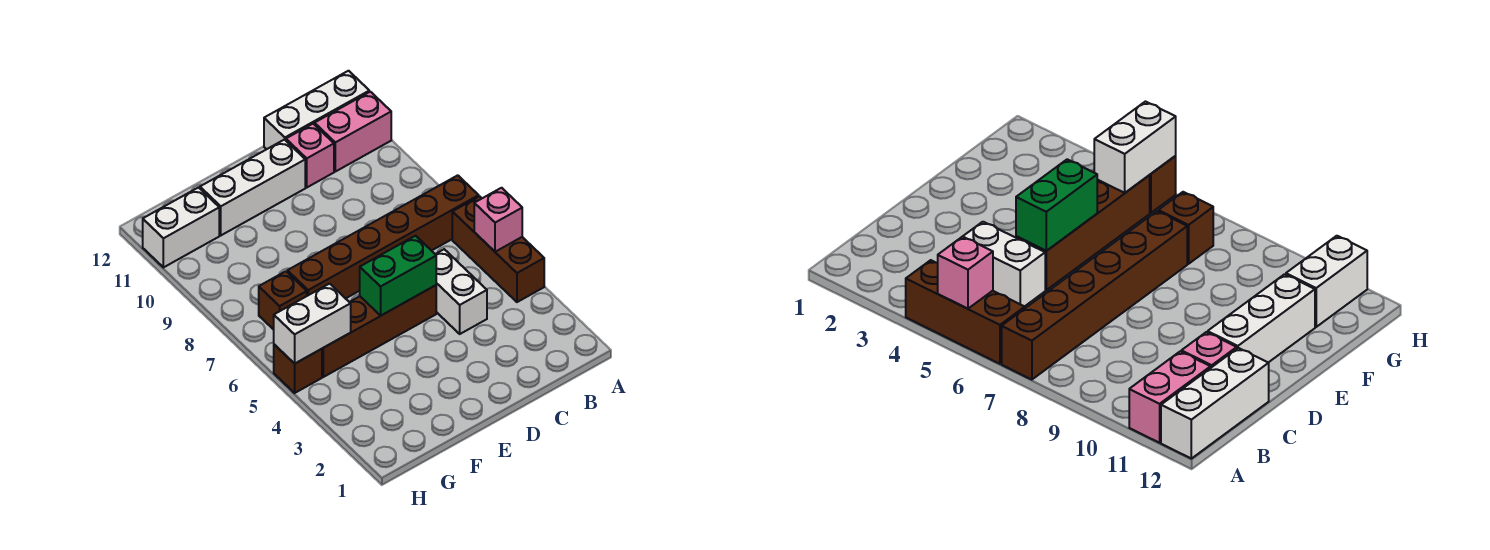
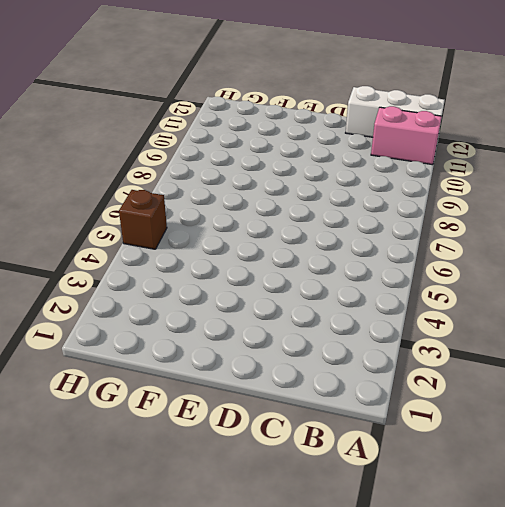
none -> brown brick A4:A6 level 1
none -> brown brick A7:F7 level 1
none -> white brick C4:C5 level 1

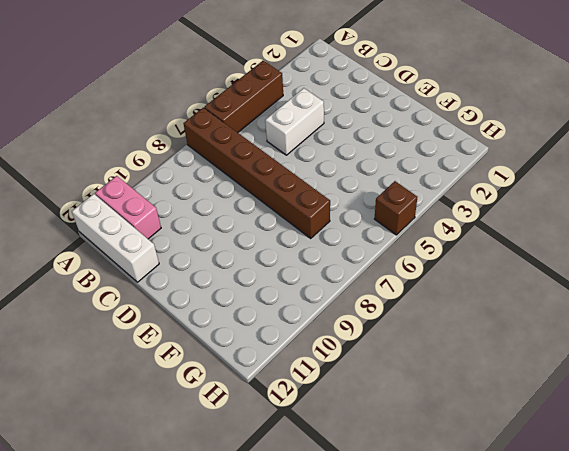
none -> pink brick C11 level 1
none -> brown brick D5:G5 level 1
none -> white brick D11:F11 level 1

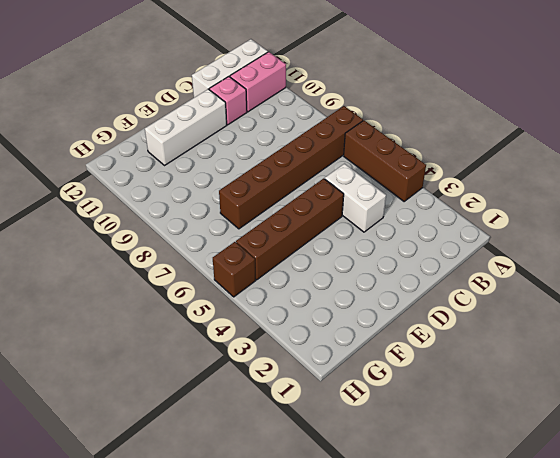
none -> brown brick G7 level 1
none -> white brick G11:H11 level 1
none -> pink brick A5 level 2

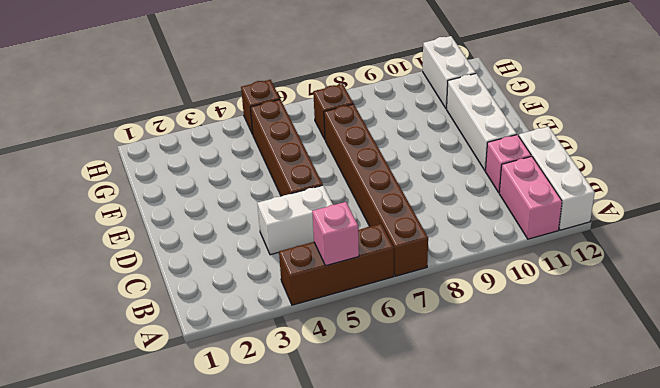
none -> green brick D5:E5 level 2
none -> white brick G5:H5 level 2

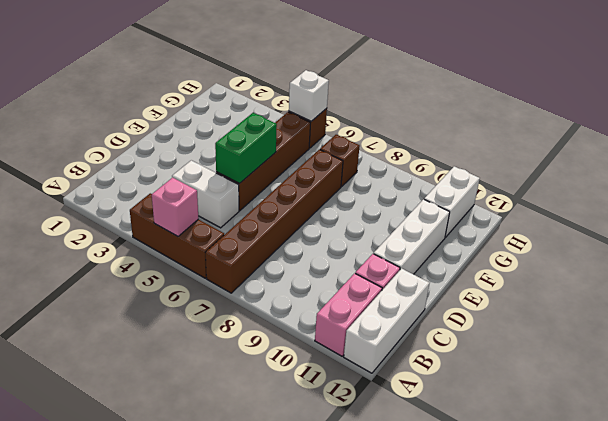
white brick H5 level 2 -> white brick G5:H5 level 2

